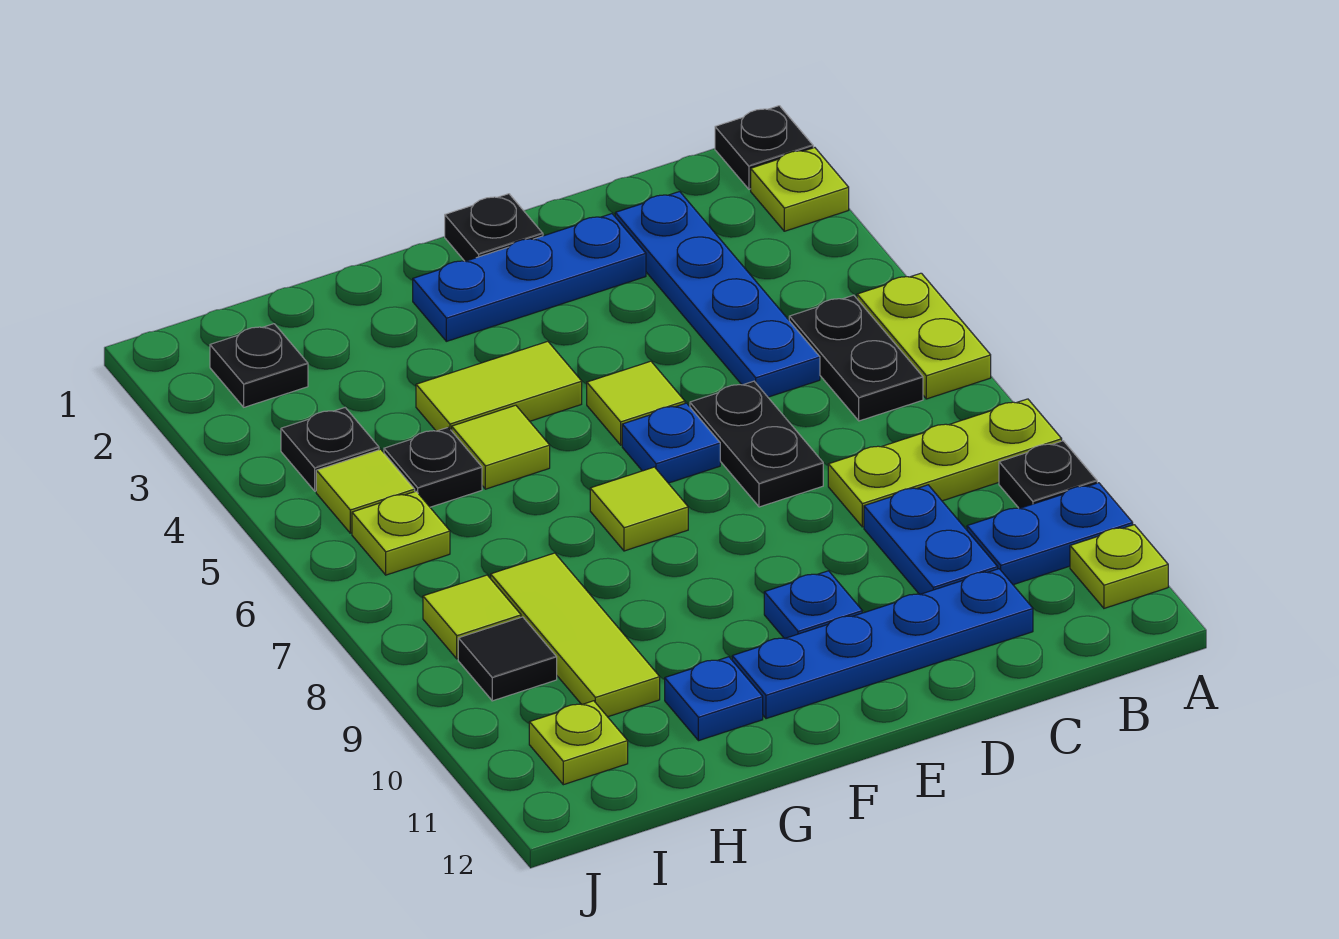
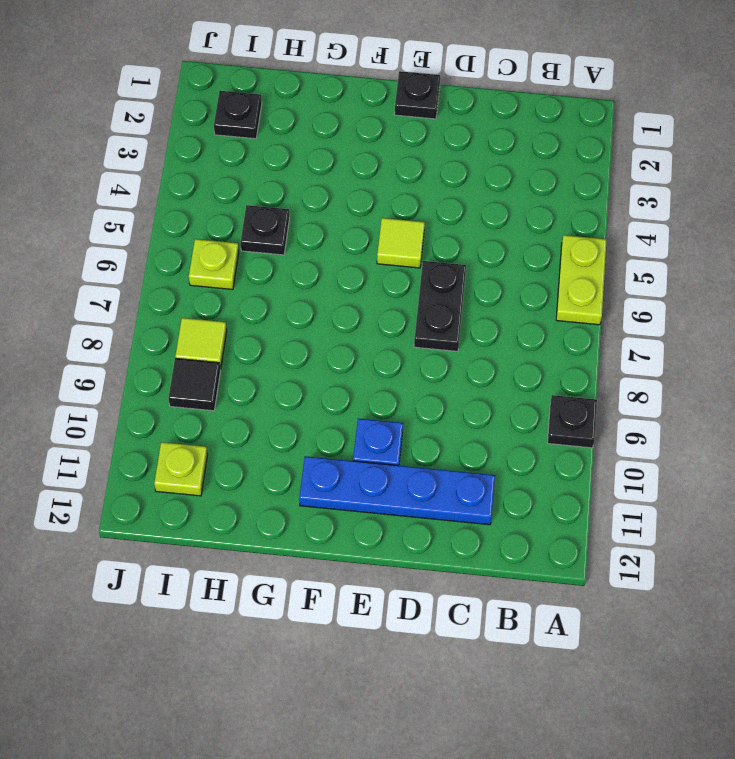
none -> black plate A1 level 1
none -> lime plate A2 level 1
none -> lime plate A8:C8 level 1
none -> blue plate A10:B10 level 1

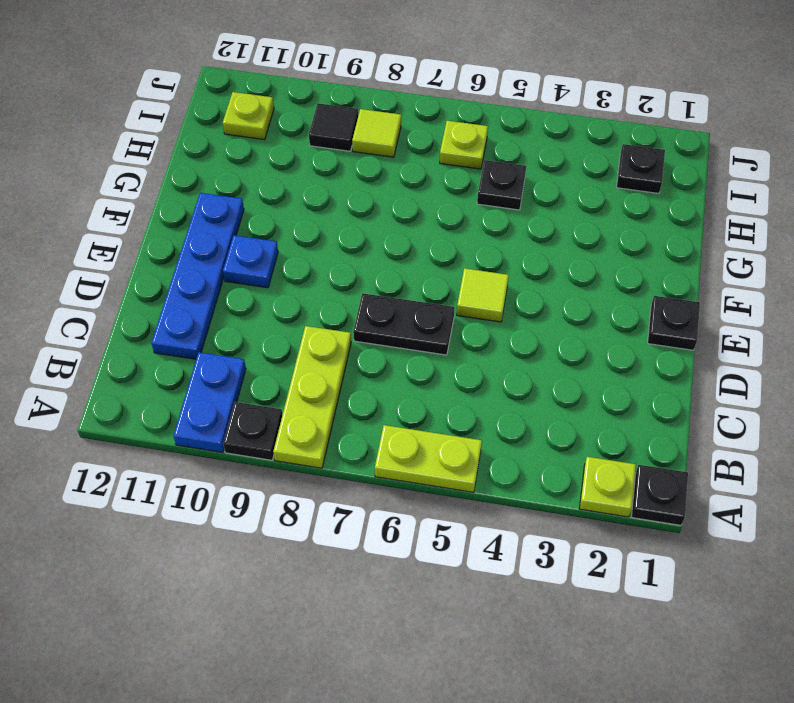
none -> lime plate A11 level 1
none -> black plate B5:B6 level 1
none -> blue plate C2:C5 level 1
none -> blue plate C9:C10 level 1

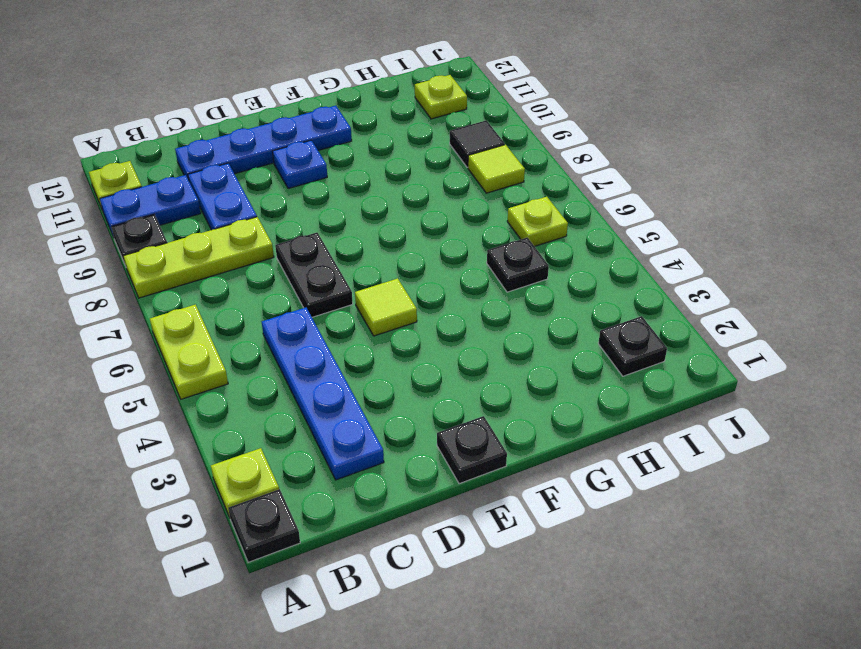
none -> black plate B5:B6 level 1
none -> blue plate D2:F2 level 1
none -> blue plate E6 level 1
none -> lime tile F4:G4 level 1

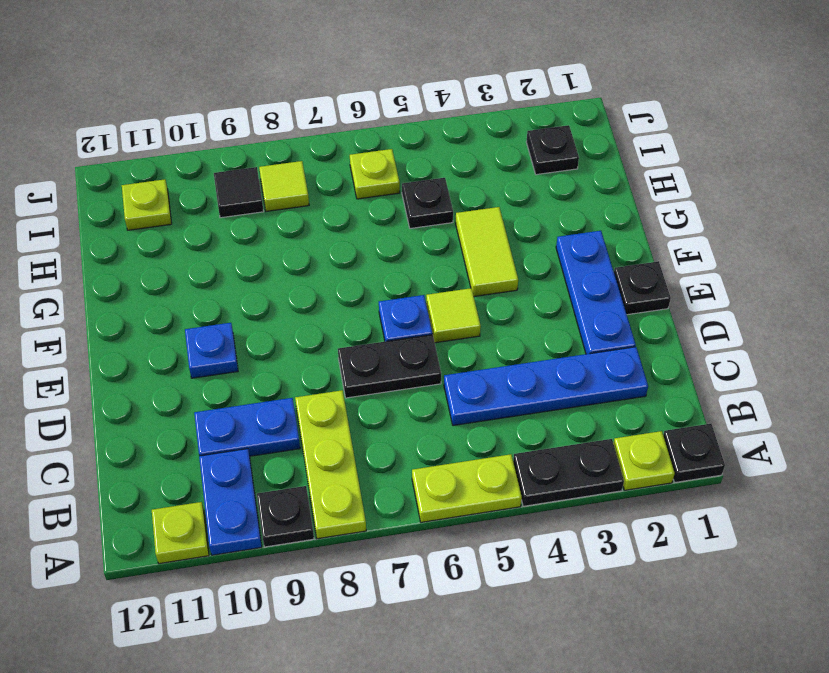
black plate A3:A4 level 1 -> black plate B5:B6 level 1
none -> blue plate C11:F11 level 1
none -> lime tile F7 level 1
none -> lime tile G5 level 1
none -> blue plate G11 level 1

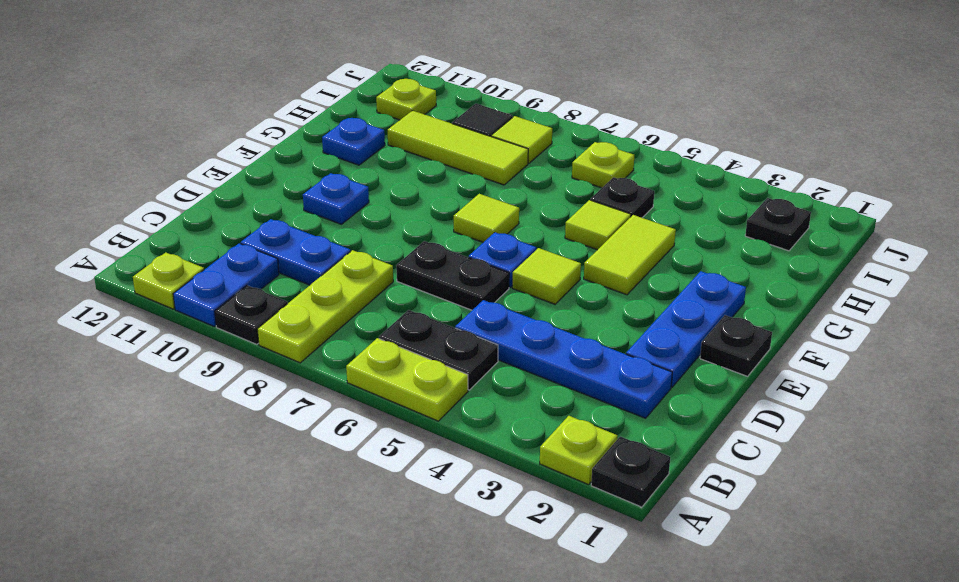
none -> blue plate C11:F11 level 1
none -> black plate I4 level 1
none -> lime tile I5 level 1

